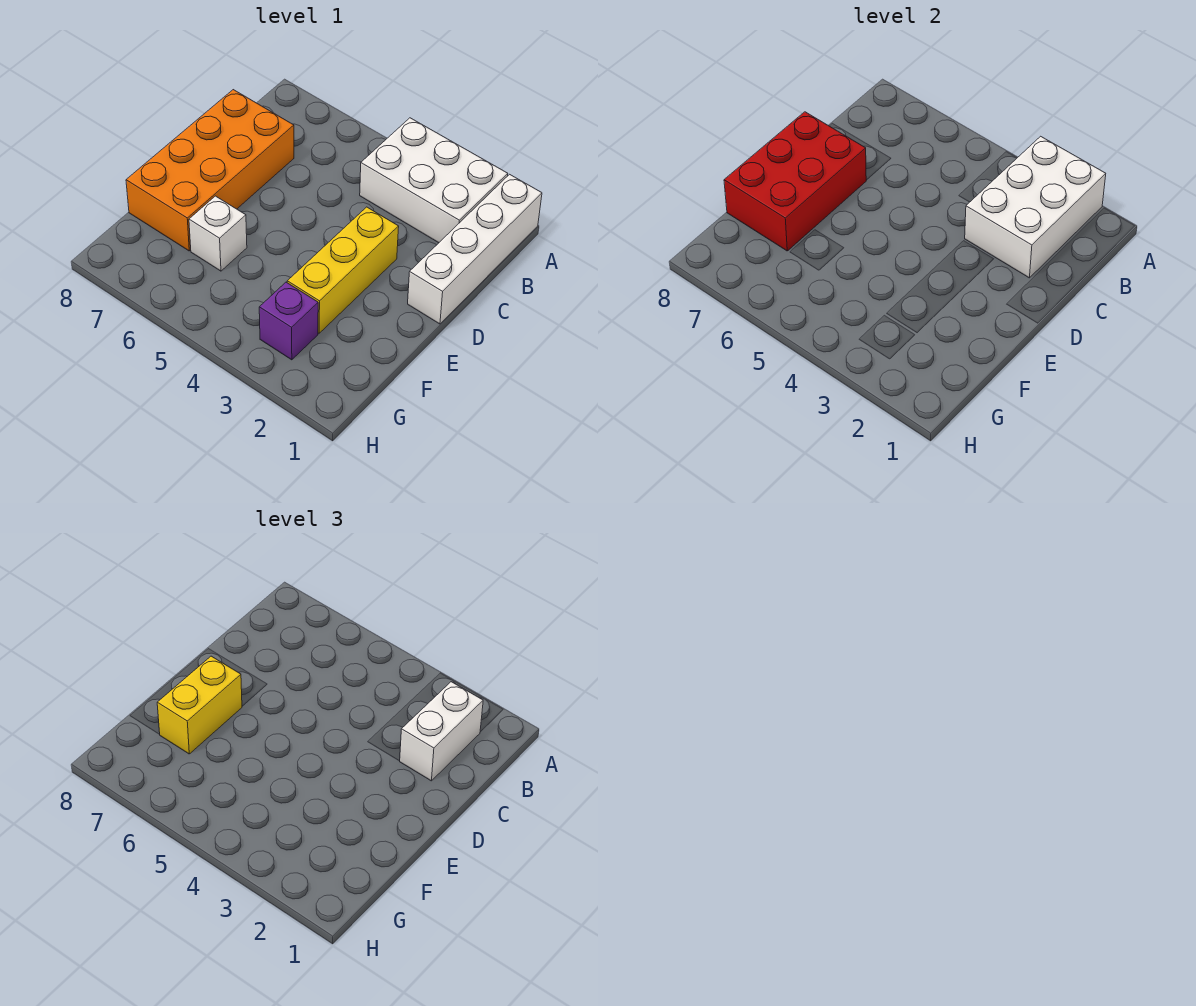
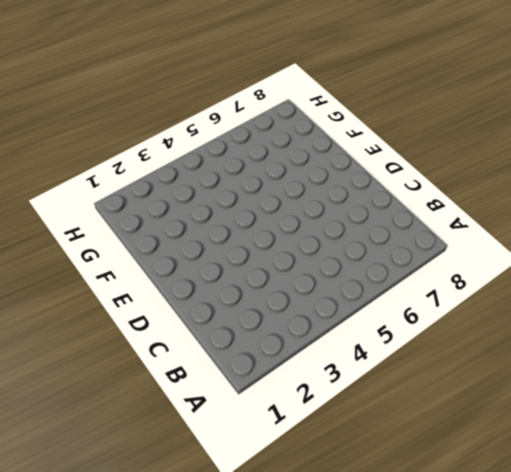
none -> white brick A1:D1 level 1
none -> white brick A2:B4 level 1

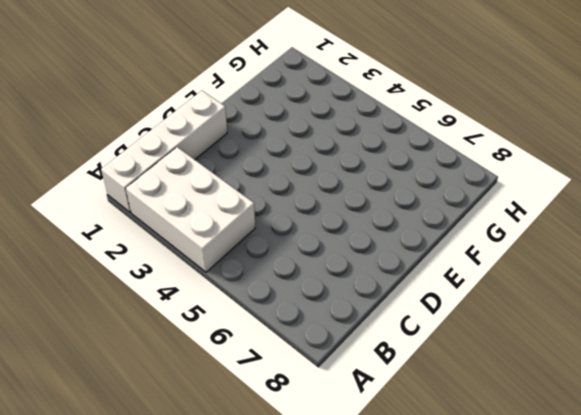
none -> orange brick C7:F8 level 1
none -> yellow brick D3:F3 level 1

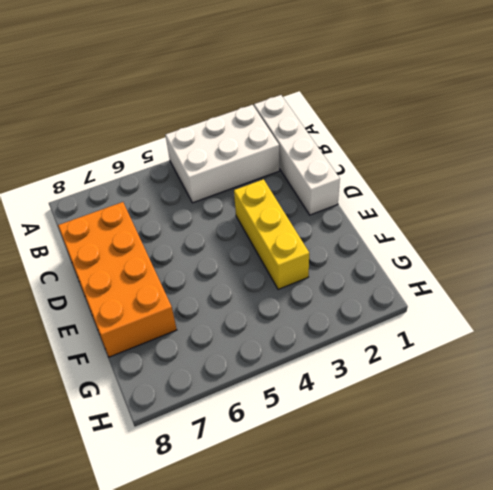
none -> white brick F6 level 1
none -> purple brick G3 level 1

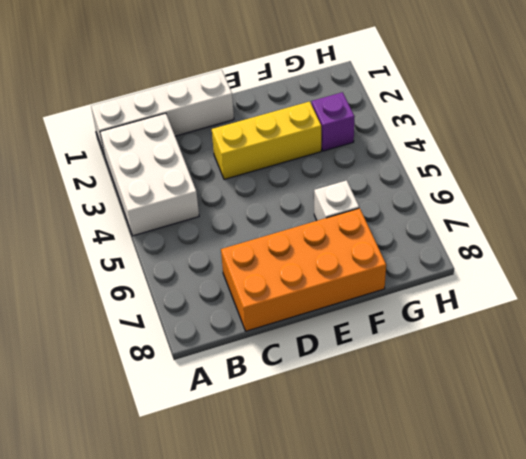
none -> white brick A2:C3 level 2
none -> red brick D7:F8 level 2

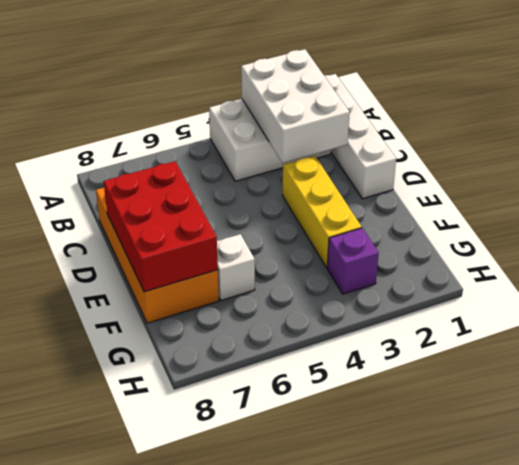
none -> white brick B2:C2 level 3
none -> yellow brick E7:F7 level 3

